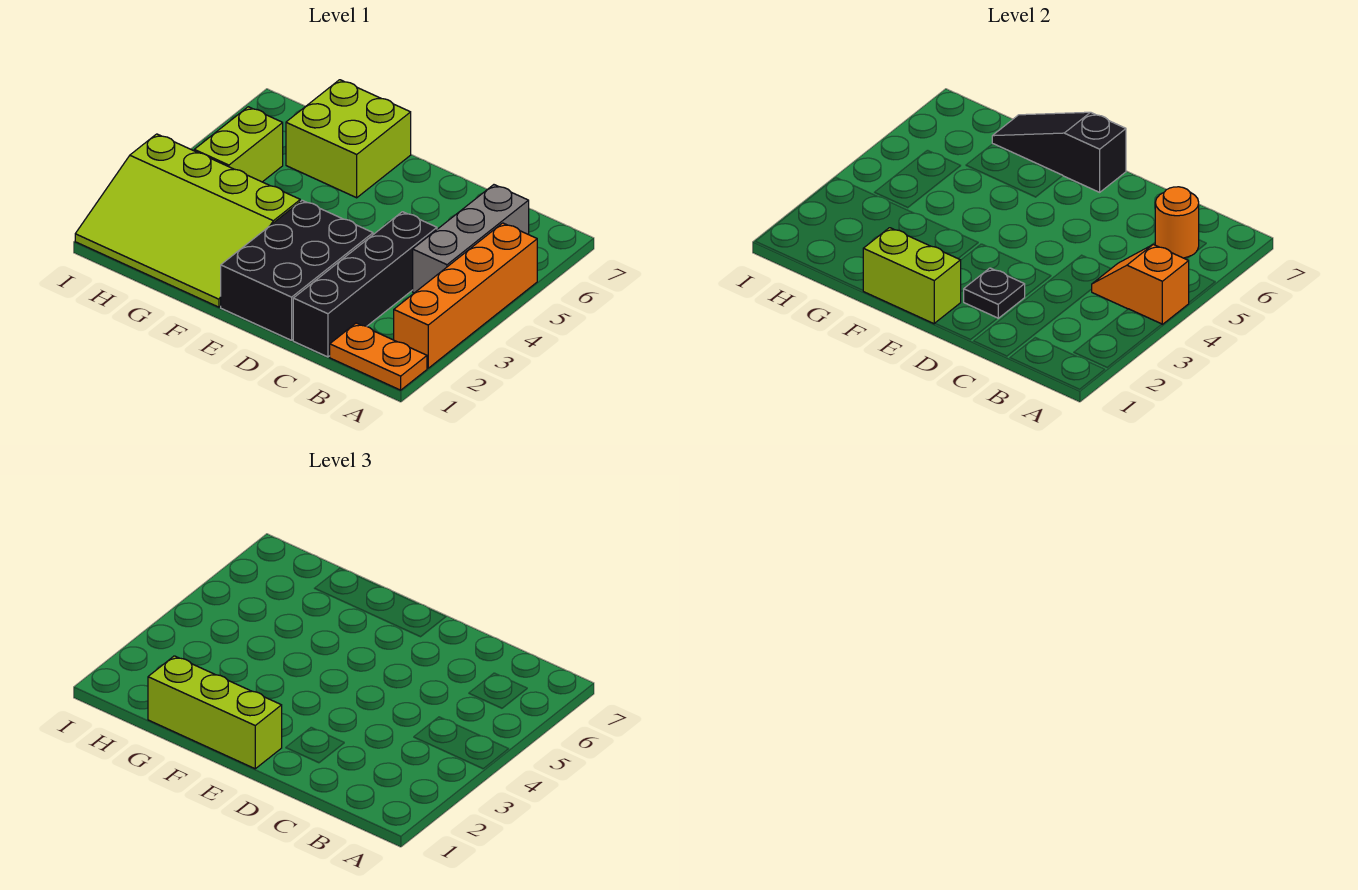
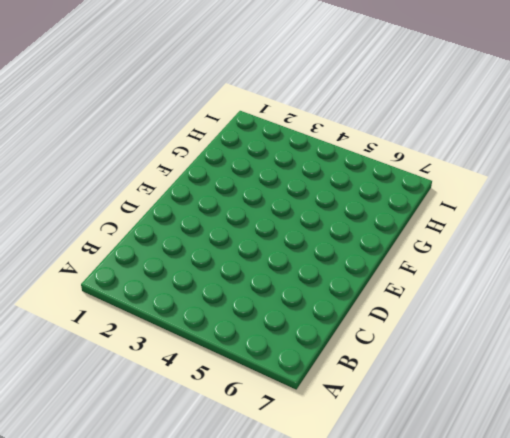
none -> orange plate A1:B1 level 1
none -> orange brick A2:A5 level 1
none -> grey brick B4:B6 level 1

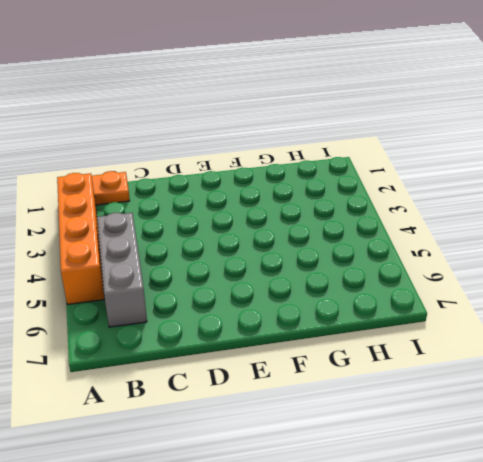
none -> black brick C1:C4 level 1
none -> black brick D1:E3 level 1
none -> lime slope F1:I3 level 1 top 3

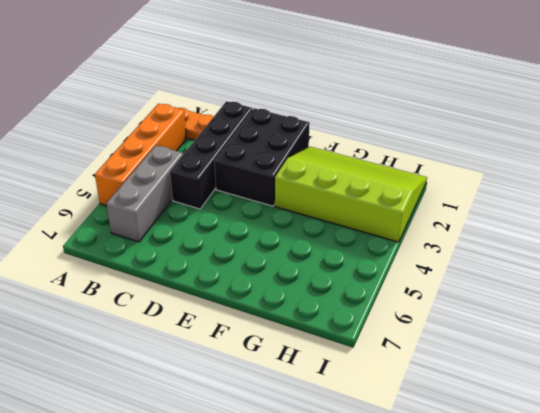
none -> lime brick F6:G7 level 1
none -> lime brick H4:H5 level 1
none -> orange slope A4:B4 level 2 top A

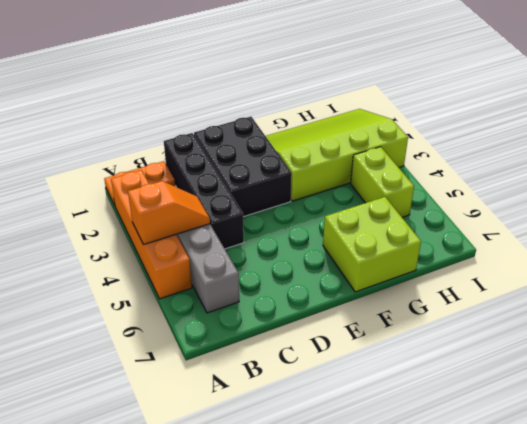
none -> orange round brick B6 level 2
none -> black plate D2 level 2
none -> lime brick E1:F1 level 2

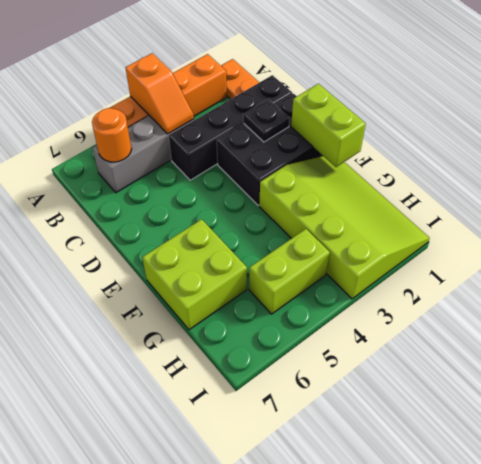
none -> black slope E7:G7 level 2 top E
none -> lime brick E1:G1 level 3

